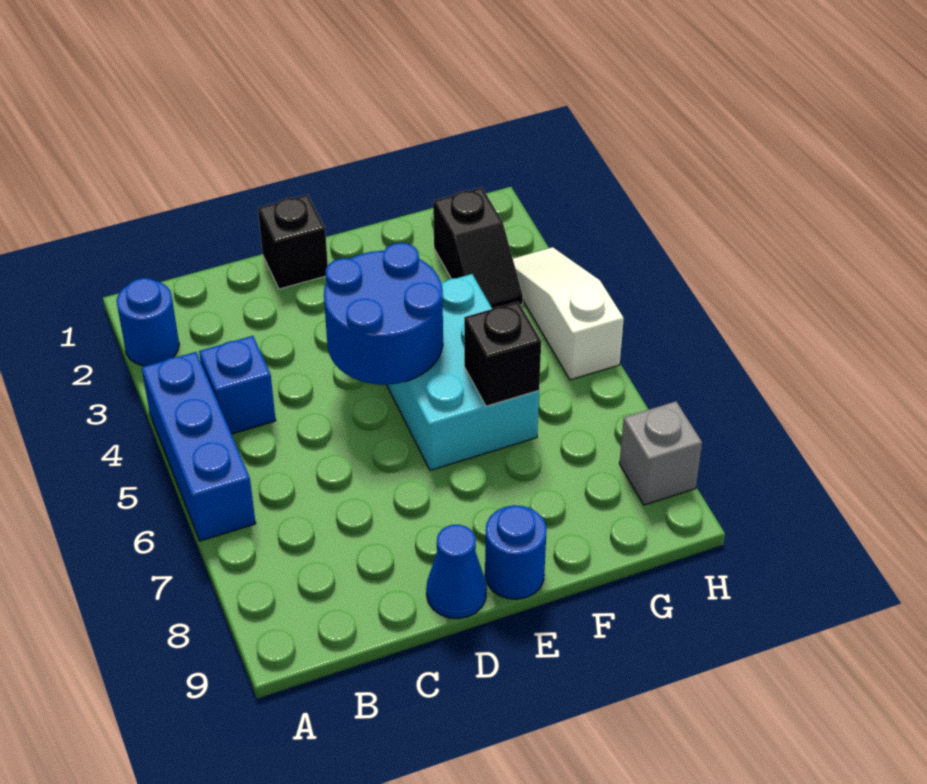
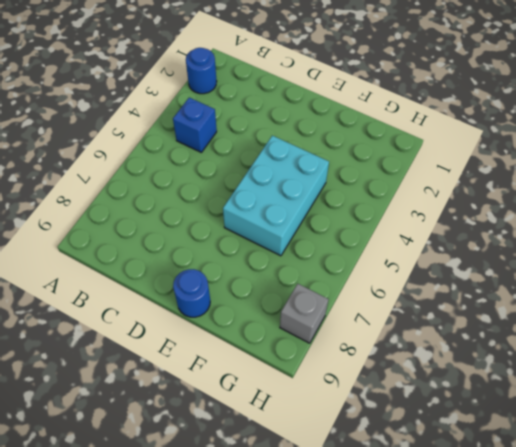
none -> blue brick A4:A6 level 1
none -> black brick D1 level 1
none -> blue cone D9 level 1

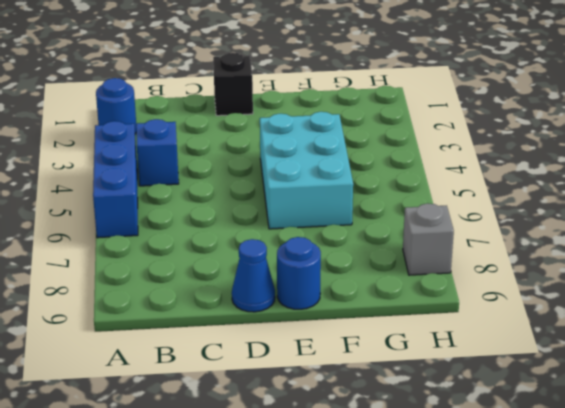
none -> black slope G2:G3 level 1 top 2
none -> white slope H3:H5 level 1 top 5
none -> blue round brick D4:E5 level 2

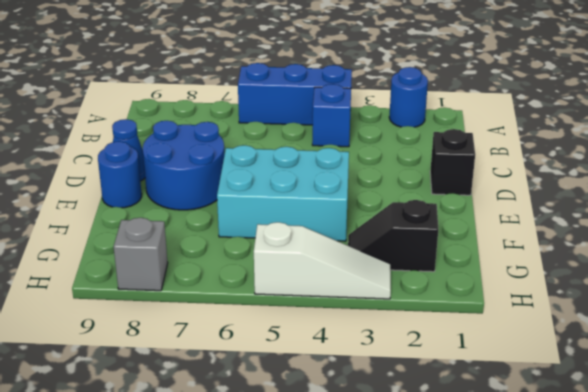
blue round brick D7:E8 level 1 -> blue round brick D4:E5 level 2
none -> black brick F6 level 2

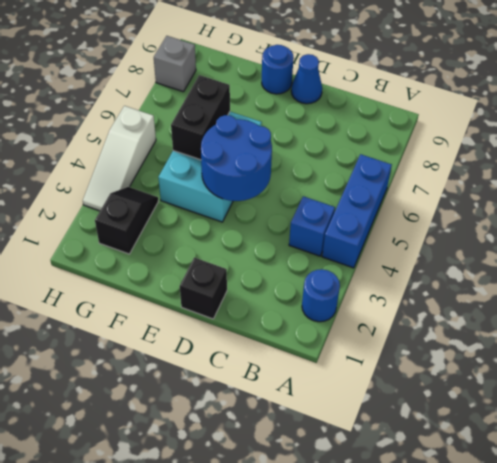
black brick F5:F6 level 2 -> black brick F6 level 2

